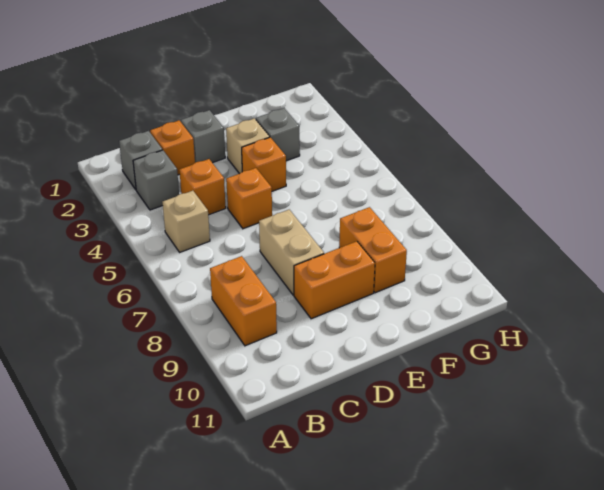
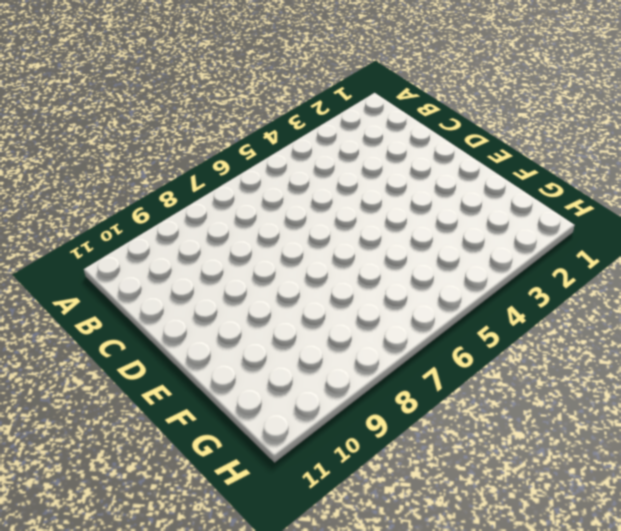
none -> grey brick B2 level 1
none -> grey brick B3 level 1
none -> tan brick B5 level 1

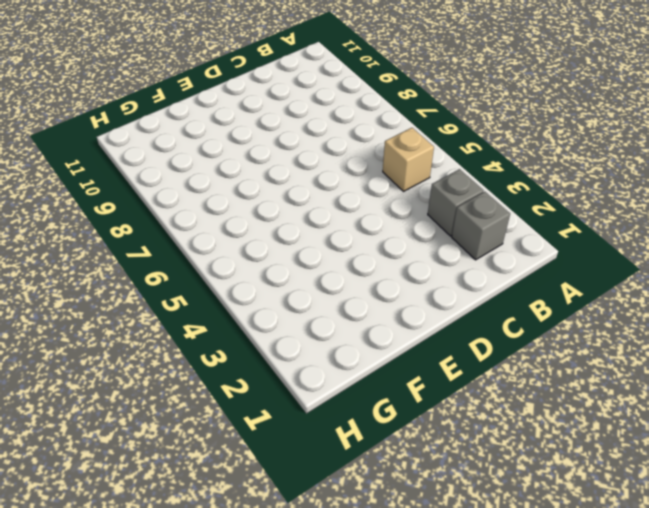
none -> orange brick B8:B9 level 1
none -> orange brick C2 level 1
none -> orange brick C4 level 1

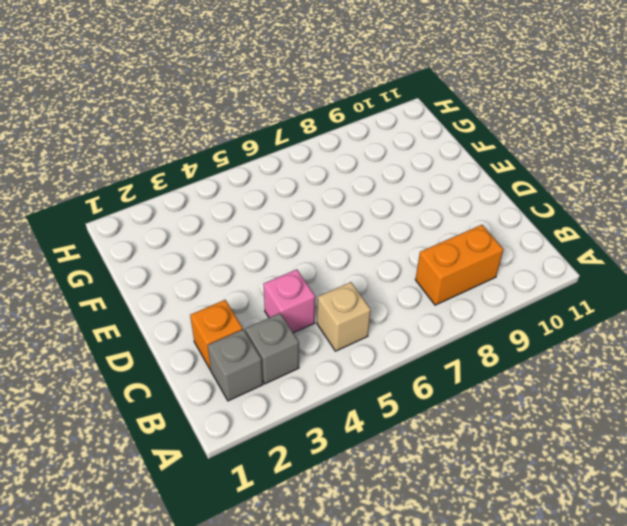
pink brick C4 level 1 -> orange brick C4 level 1
none -> grey brick D2 level 1
none -> orange brick D5 level 1
none -> tan brick D7:D8 level 1

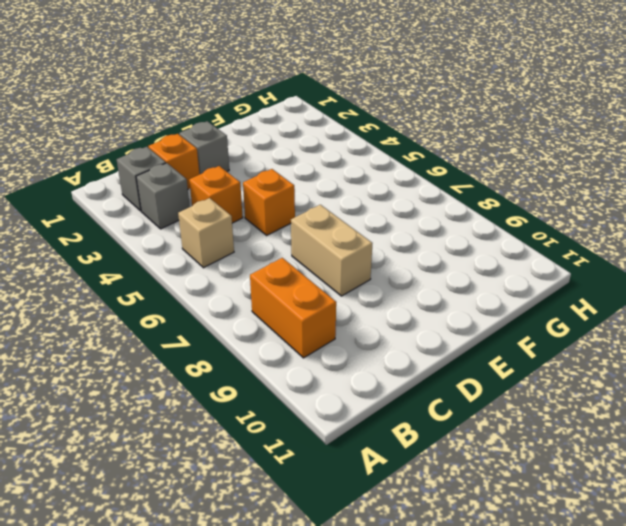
none -> orange brick D9:E9 level 1
none -> tan brick E3 level 1
none -> orange brick E4 level 1

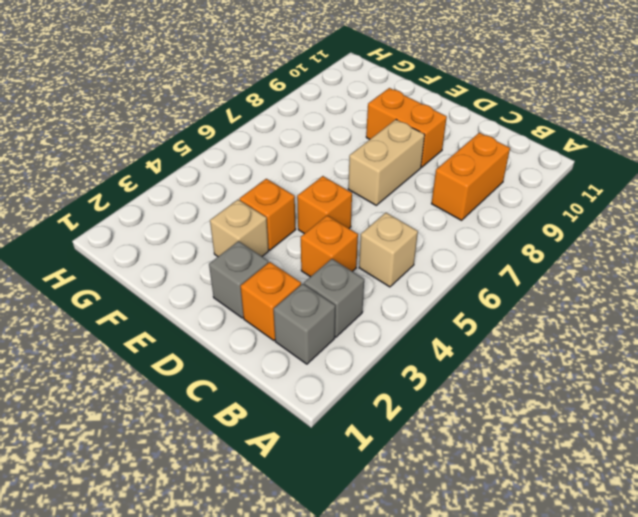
none -> grey brick F3 level 1
none -> orange brick F8:F9 level 1

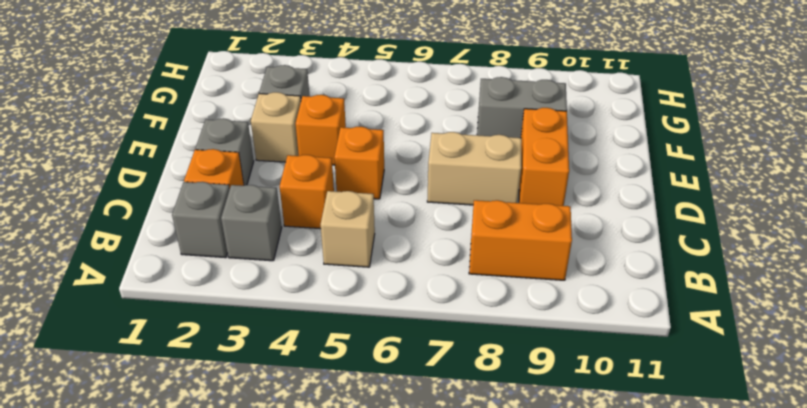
grey brick F8:F9 level 1 -> orange brick F8:F9 level 1

